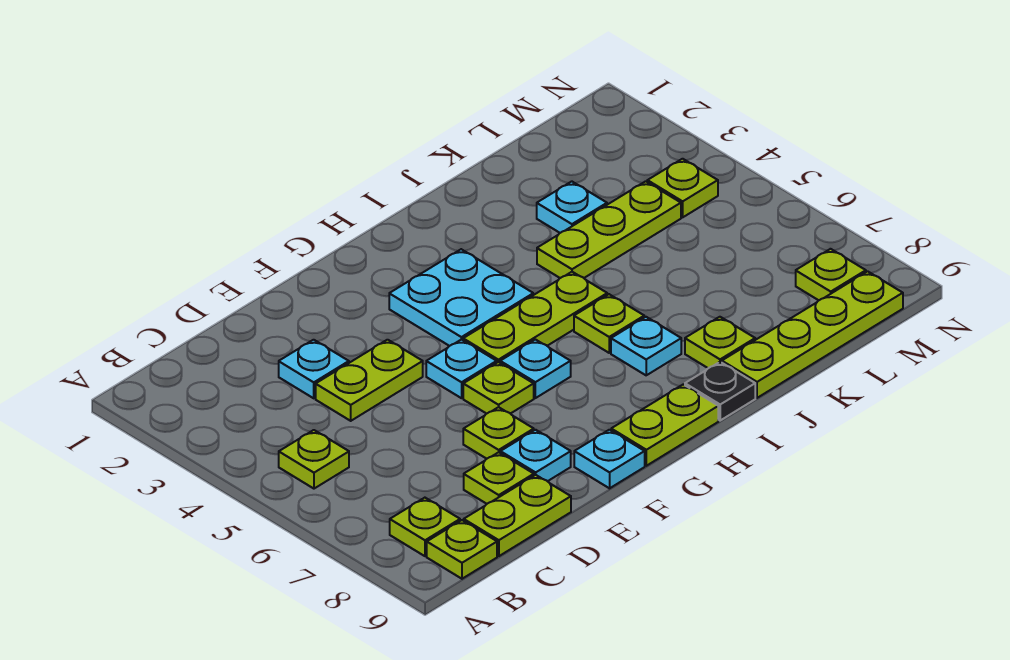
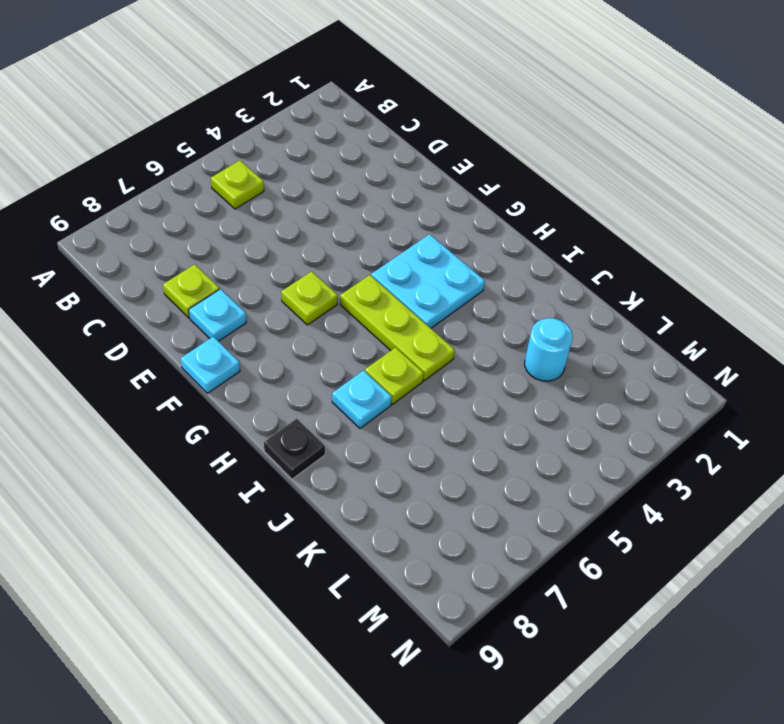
cyan round brick K3 level 1 -> cyan plate K3 level 1
none -> lime plate B8 level 1
none -> lime plate B9 level 1
none -> lime plate C9:D9 level 1

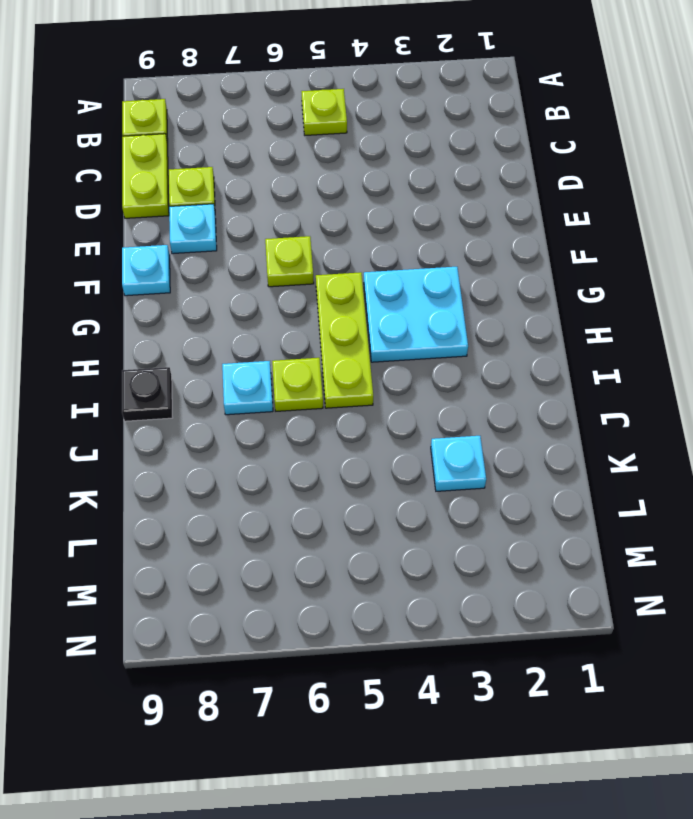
none -> lime plate B8 level 1
none -> cyan plate D3 level 1
none -> lime plate D4:E4 level 1

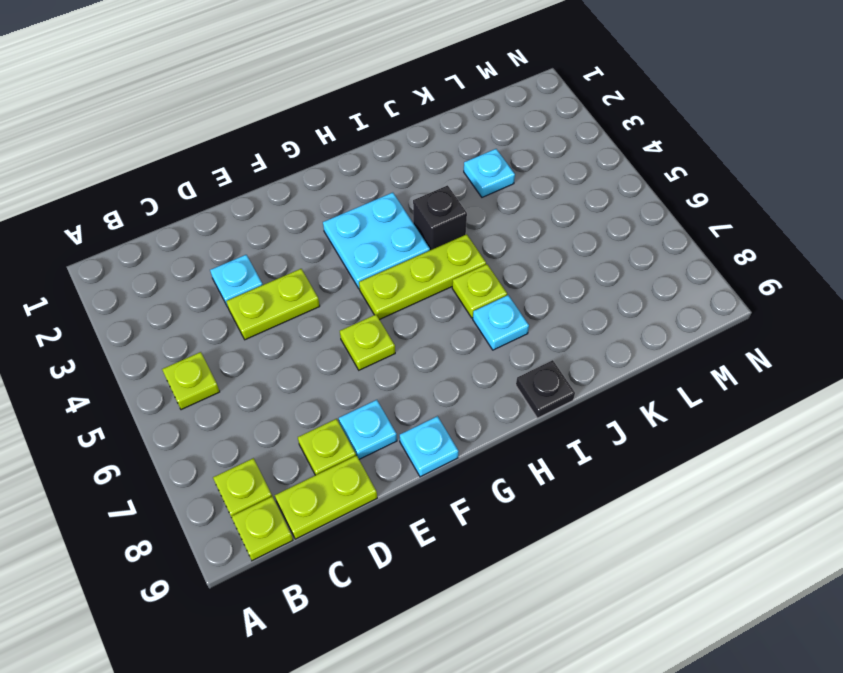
black brick I4 level 1 -> none
none -> lime plate E7 level 1
none -> cyan plate F5 level 1
none -> cyan plate G6 level 1

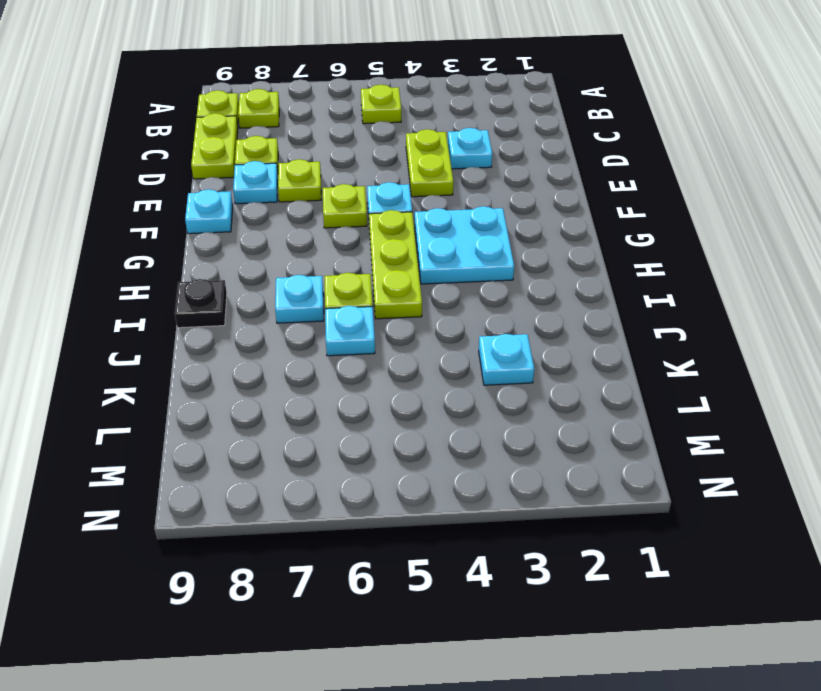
cyan plate J6 level 1 -> cyan plate G6 level 1
none -> lime plate G9:H9 level 1
none -> lime plate J4:L4 level 1
none -> lime plate J8 level 1

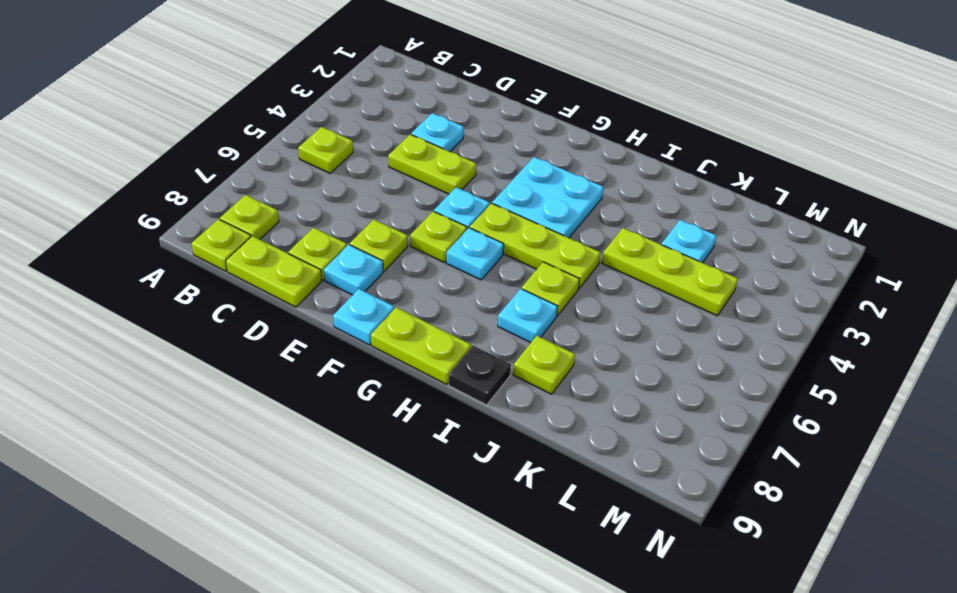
none -> lime plate J9:M9 level 1
none -> lime plate M4 level 1
none -> lime plate M8 level 1

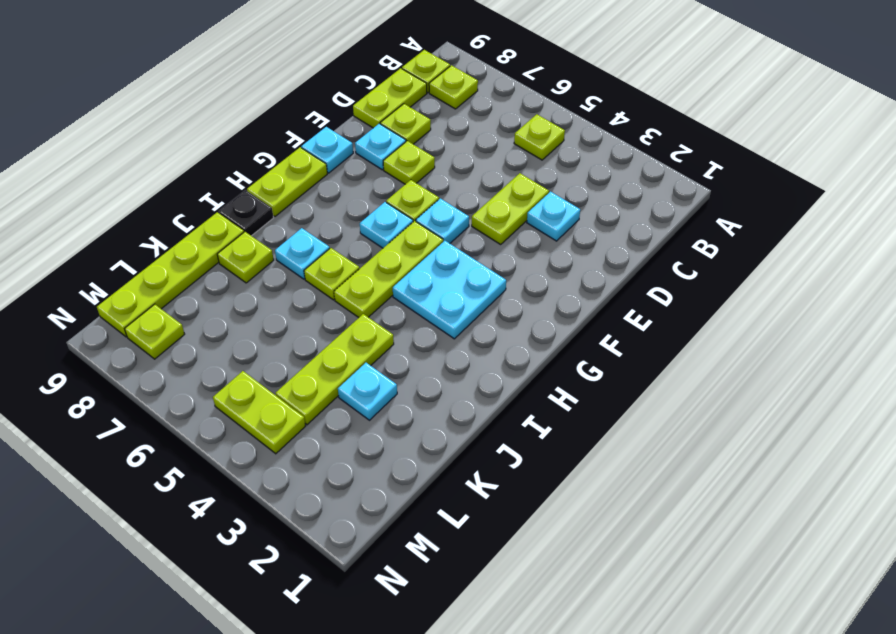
lime plate M4:M5 level 1 -> lime plate M4 level 1

